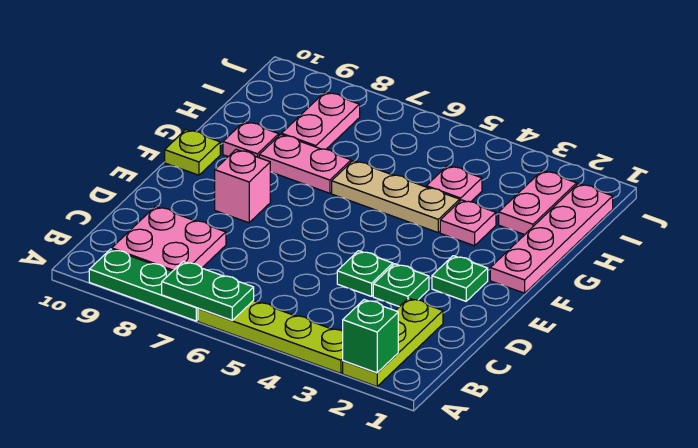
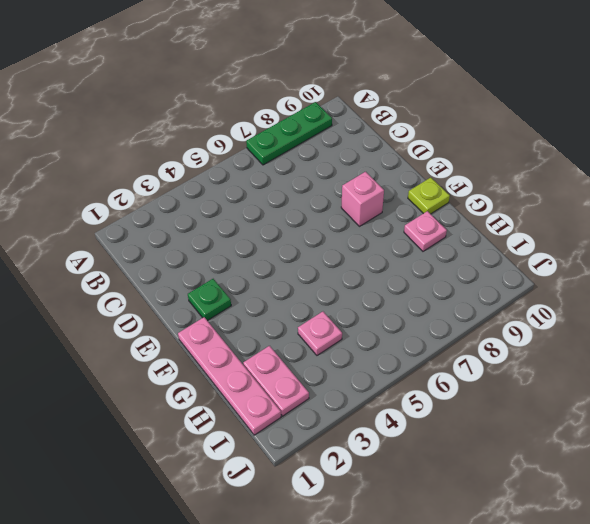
none -> lime plate A2:C2 level 1
none -> lime plate A3:A6 level 1
none -> pink plate B8:C9 level 1

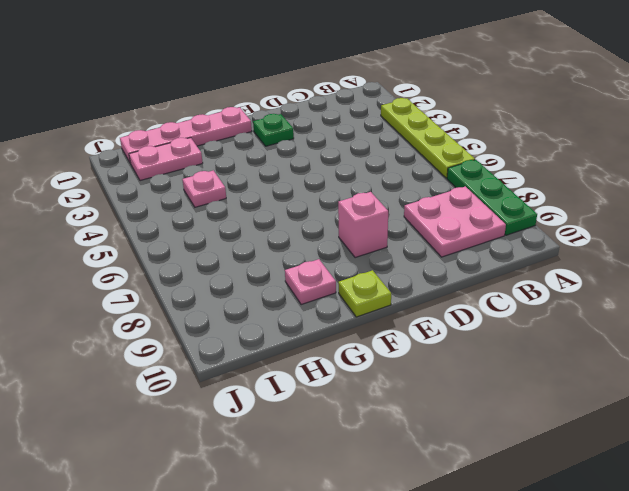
none -> lime plate A2:C2 level 1
none -> green plate D3 level 1
none -> green plate D4 level 1

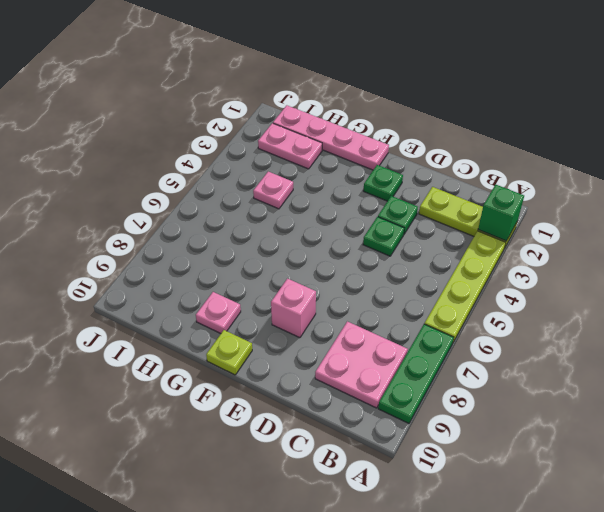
none -> pink plate G3 level 1
none -> tan plate G4:G6 level 1
none -> pink plate G7:G8 level 1

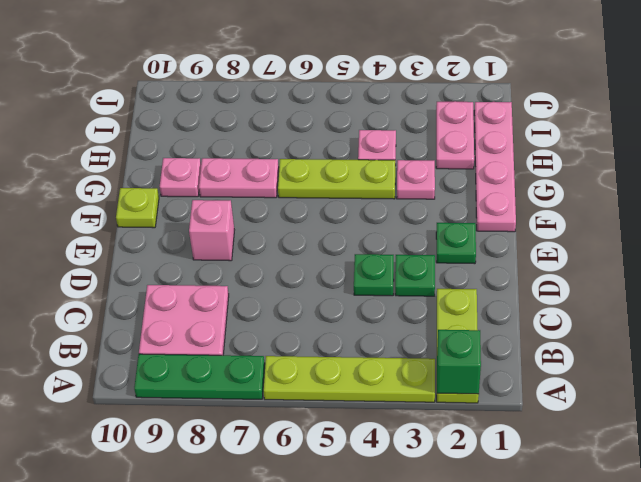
lime plate G4:G6 level 1 -> tan plate G4:G6 level 1
none -> pink plate H8:I8 level 1
none -> green plate A6:A7 level 2

